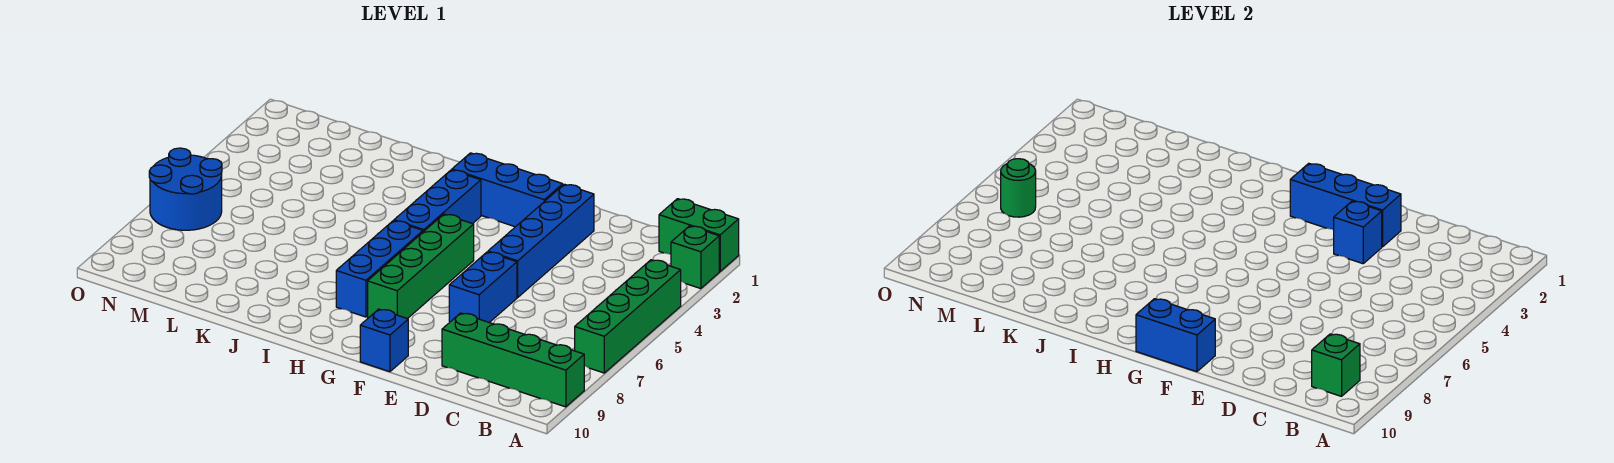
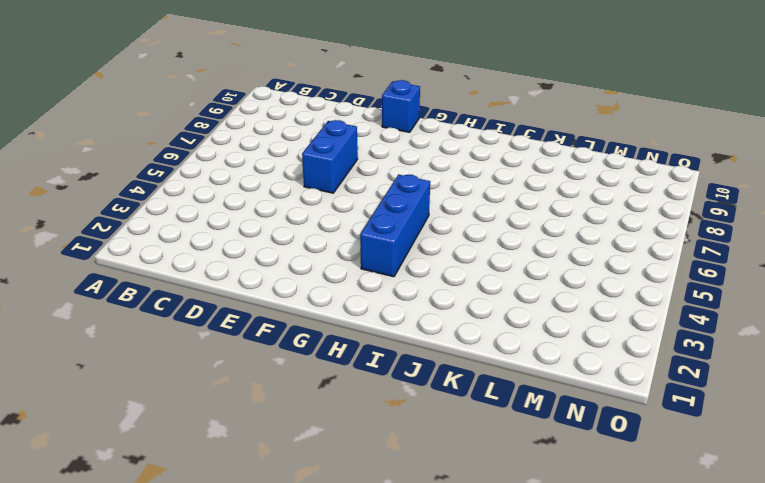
none -> green brick A1:B1 level 1
none -> green brick A2 level 1
none -> green brick A4:A7 level 1

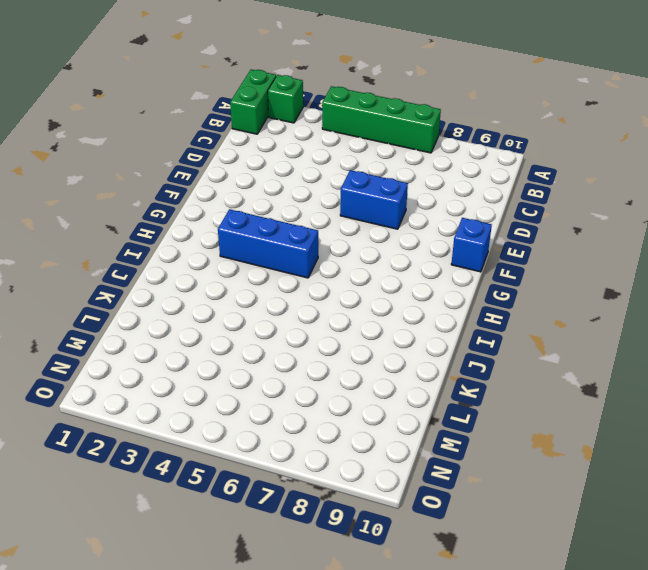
none -> green brick A9:D9 level 1
none -> blue brick E2:E5 level 1
none -> blue brick F2:H2 level 1

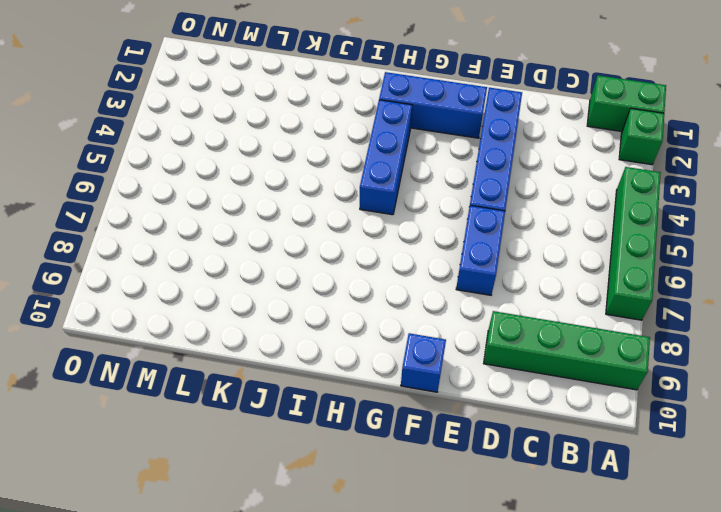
none -> green brick G5:G8 level 1
none -> blue brick H6:H8 level 1
none -> blue round brick N6:O7 level 1

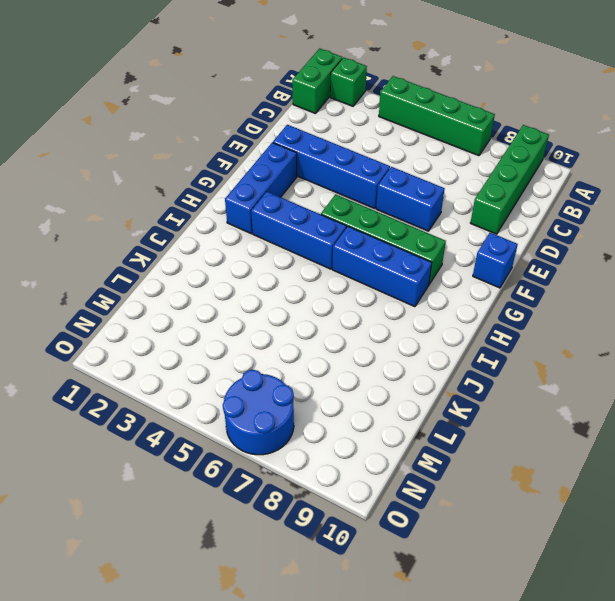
none -> green brick B9 level 2
none -> blue brick E2:G2 level 2
none -> blue brick E3 level 2

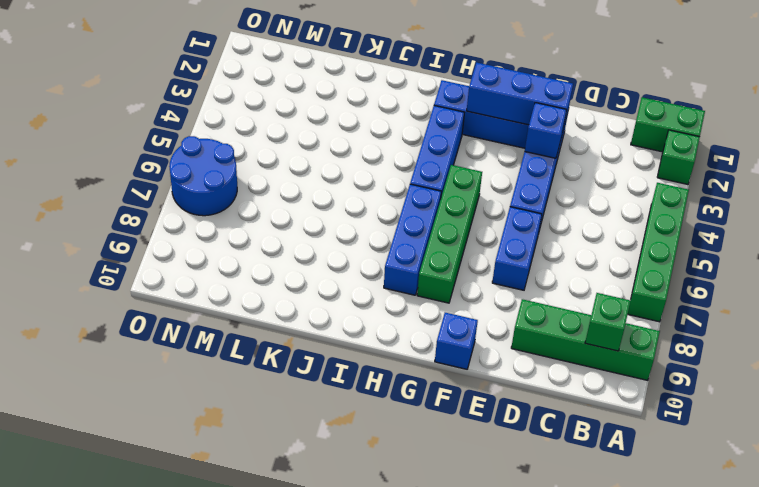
none -> blue brick F10:G10 level 2
none -> green round brick N6 level 2

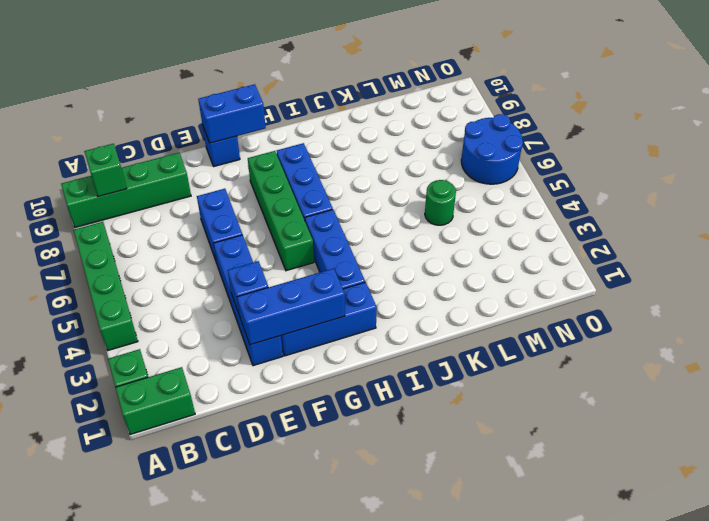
green round brick L5 level 1 -> green round brick N6 level 2

